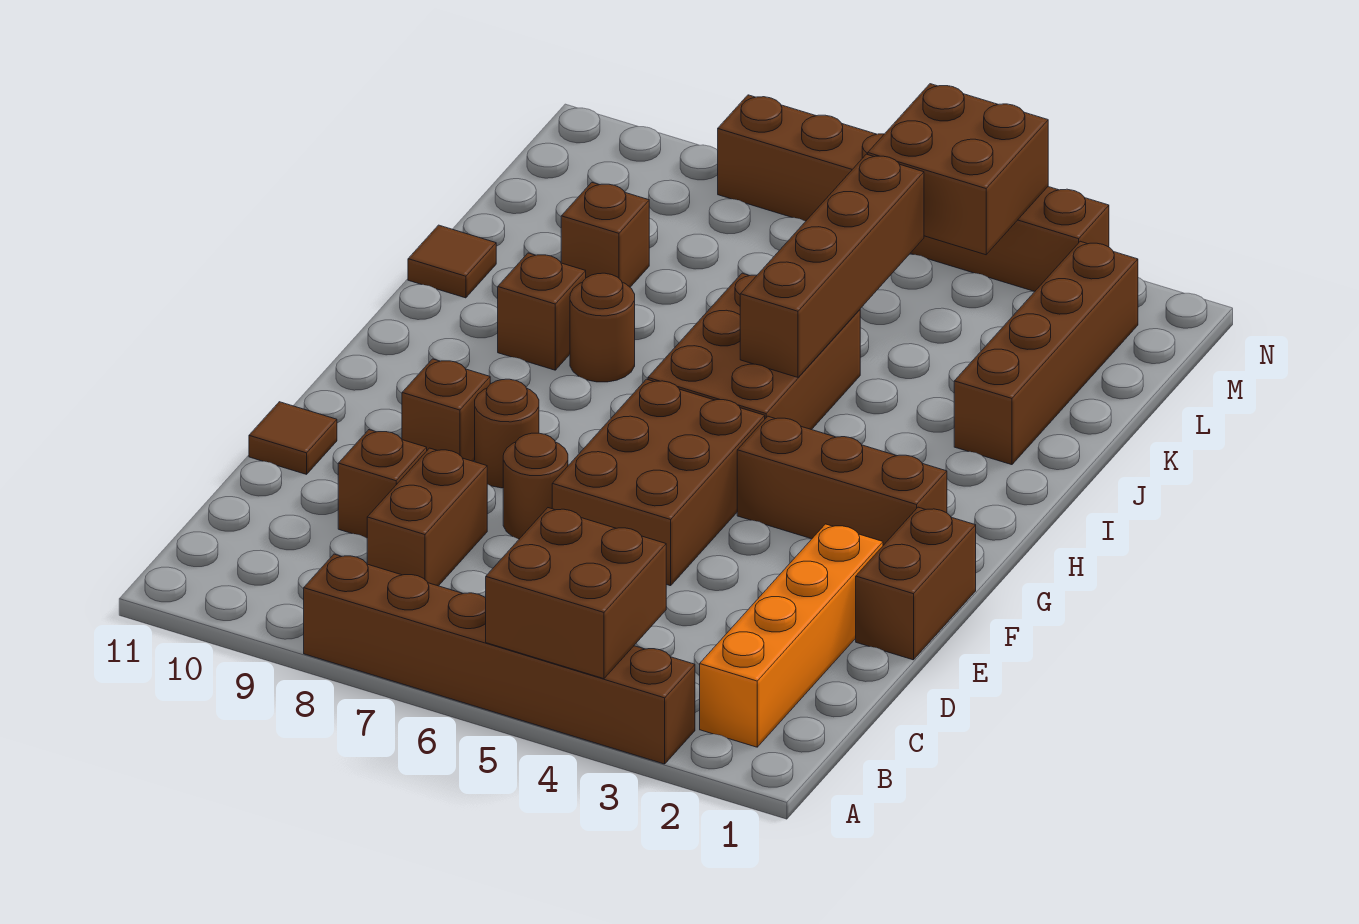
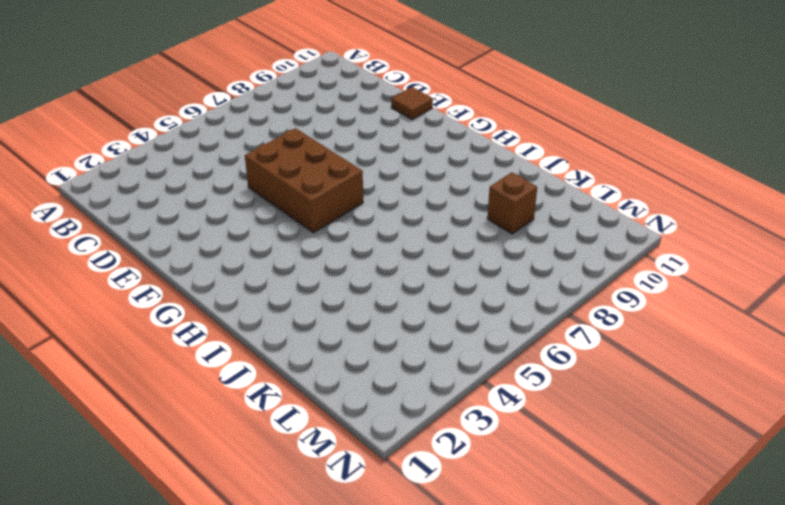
none -> brown brick A3:A8 level 1
none -> orange brick B2:E2 level 1
none -> brown brick C8:D8 level 1

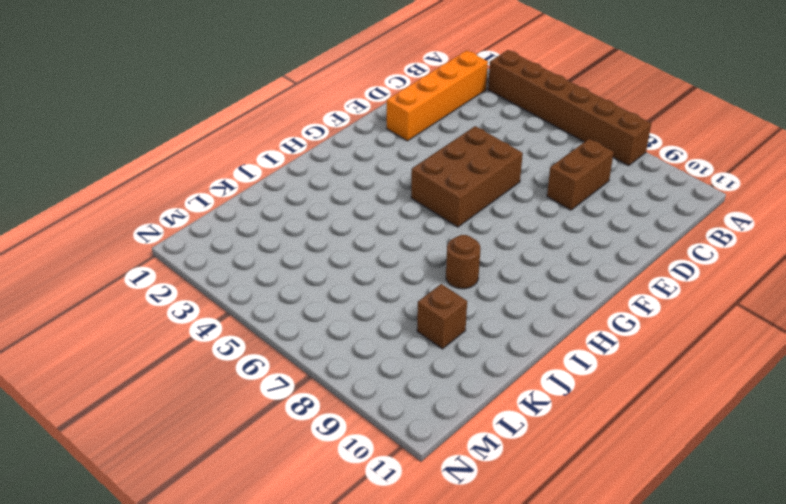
none -> brown brick D9 level 1
none -> brown brick E1:F1 level 1
none -> brown round brick E7 level 1

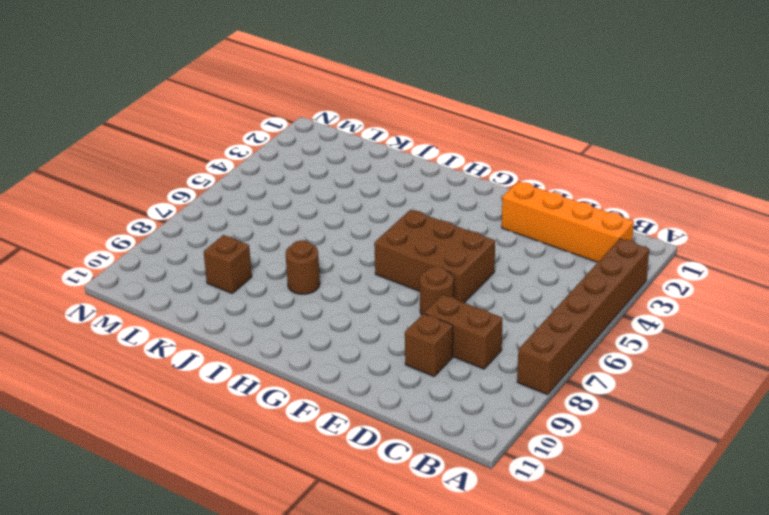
none -> brown brick E1:F1 level 1
none -> brown tile E11 level 1
none -> brown round brick F8 level 1

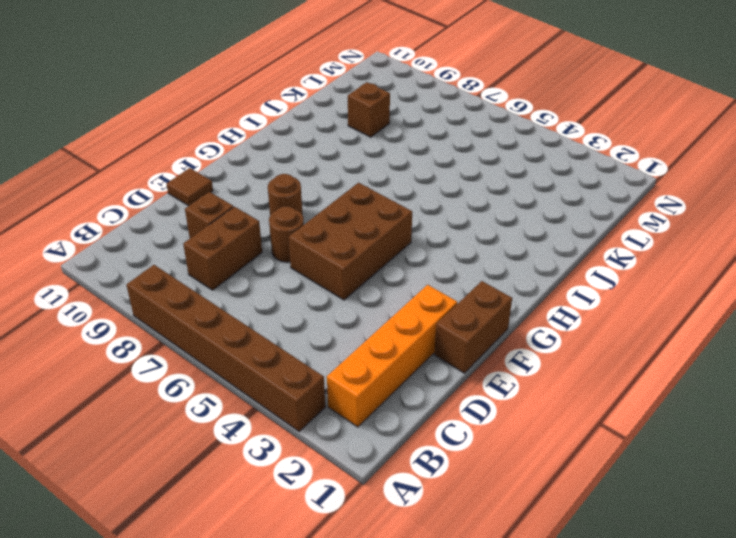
none -> brown brick F9 level 1
none -> brown brick G2:G4 level 1
none -> brown brick H5:J6 level 1

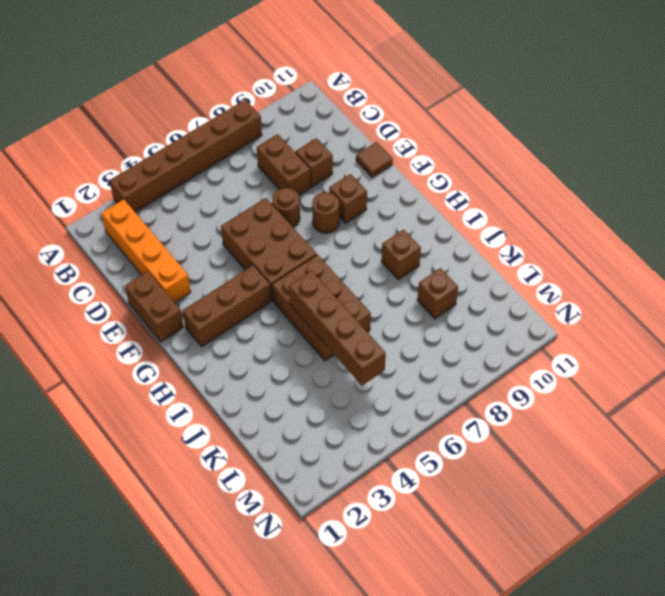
none -> brown round brick I8 level 1
none -> brown brick J2:M2 level 1
none -> brown tile J11 level 1

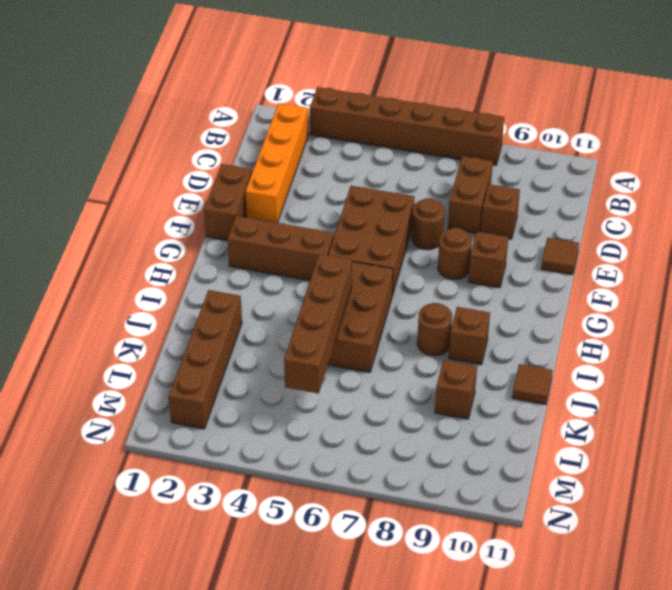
none -> brown brick N3:N8 level 1
none -> brown brick A4:B5 level 2
none -> brown brick M4:N5 level 2

